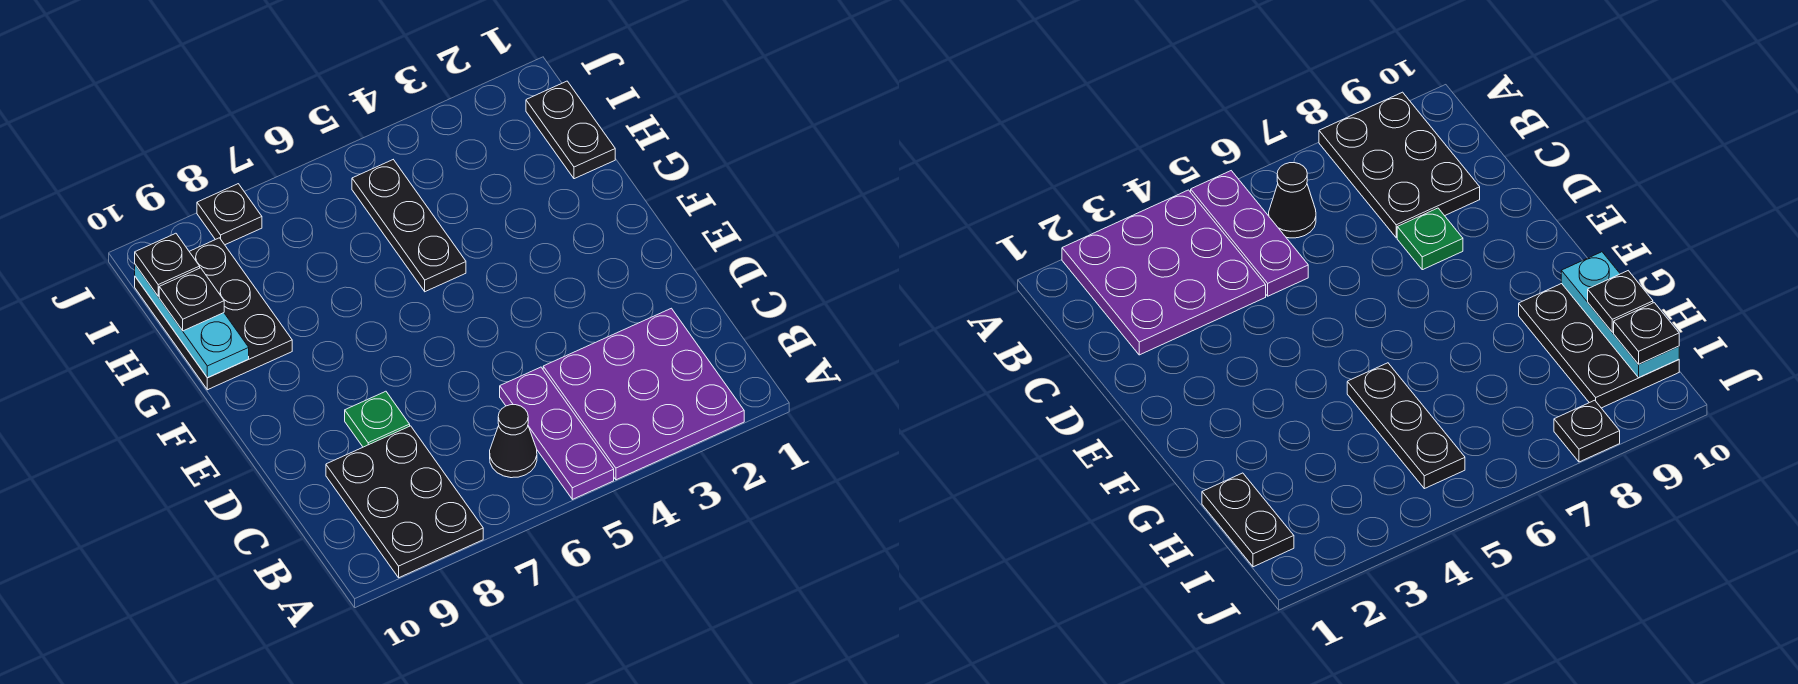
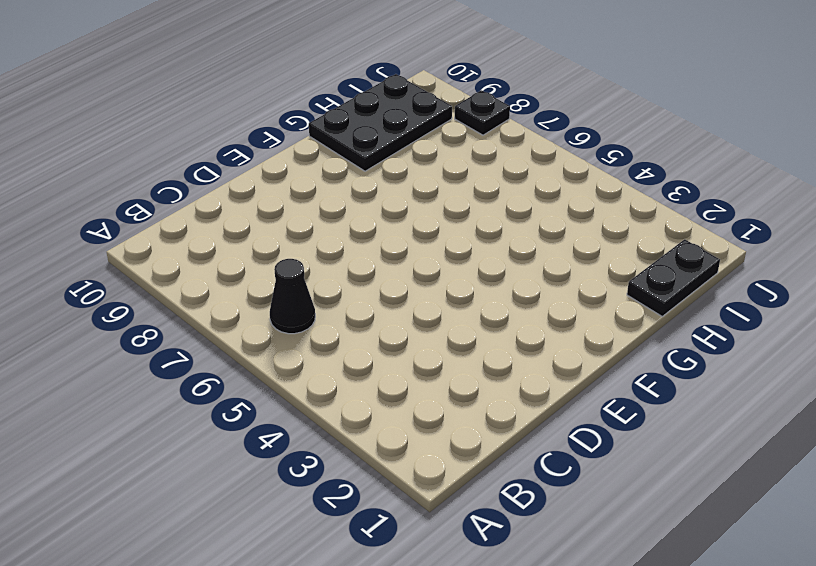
none -> purple plate A2:C4 level 1
none -> purple plate A5:C5 level 1
none -> black plate A8:C9 level 1

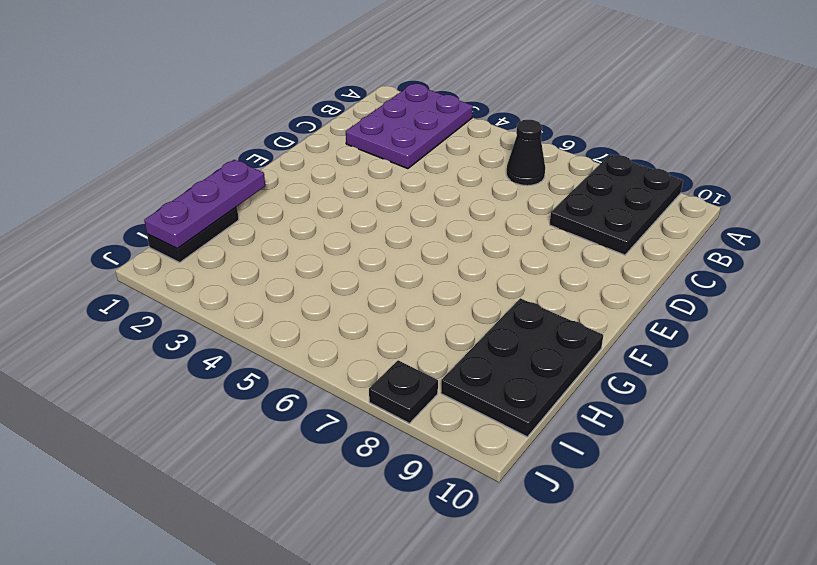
purple plate A2:C3 level 1 -> purple plate A2:C4 level 1
purple plate G1:I1 level 2 -> purple plate A5:C5 level 1
none -> green plate D8 level 1
none -> black plate G5:I5 level 1
none -> cyan plate G10:I10 level 2

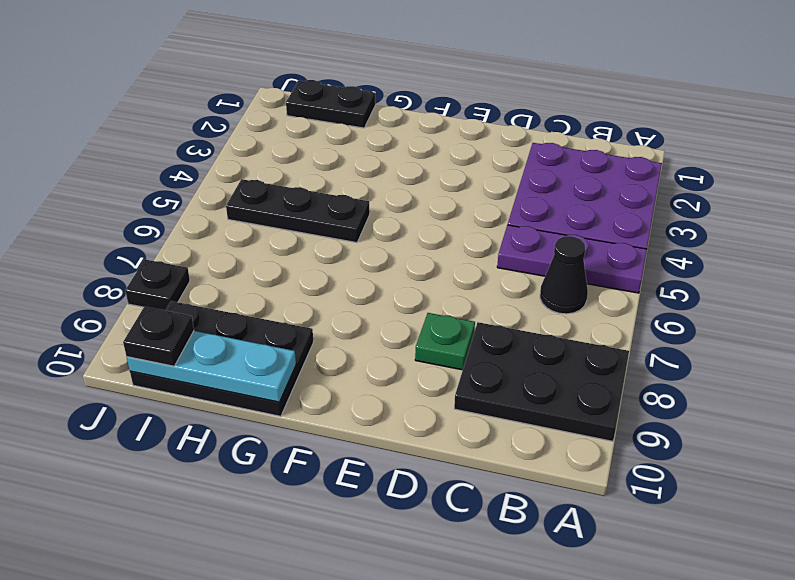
none -> black plate H10 level 3

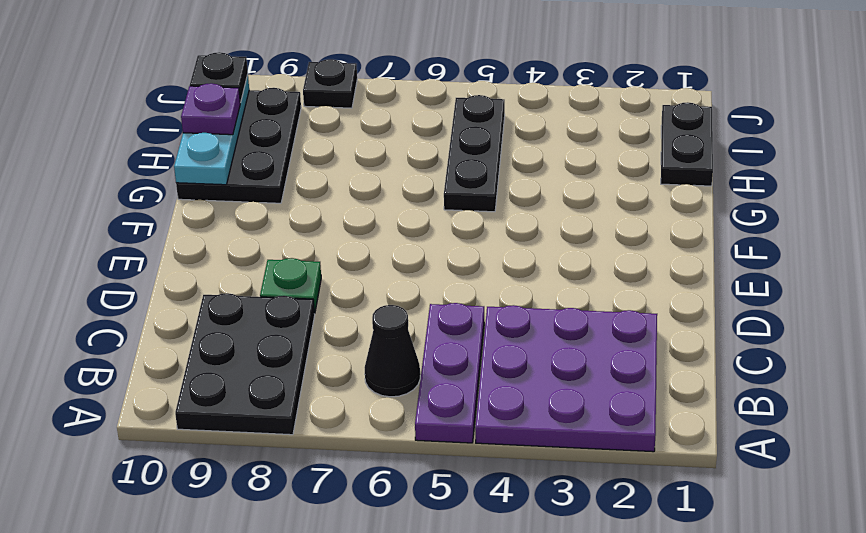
purple plate H10 level 3 -> black plate H10 level 3

